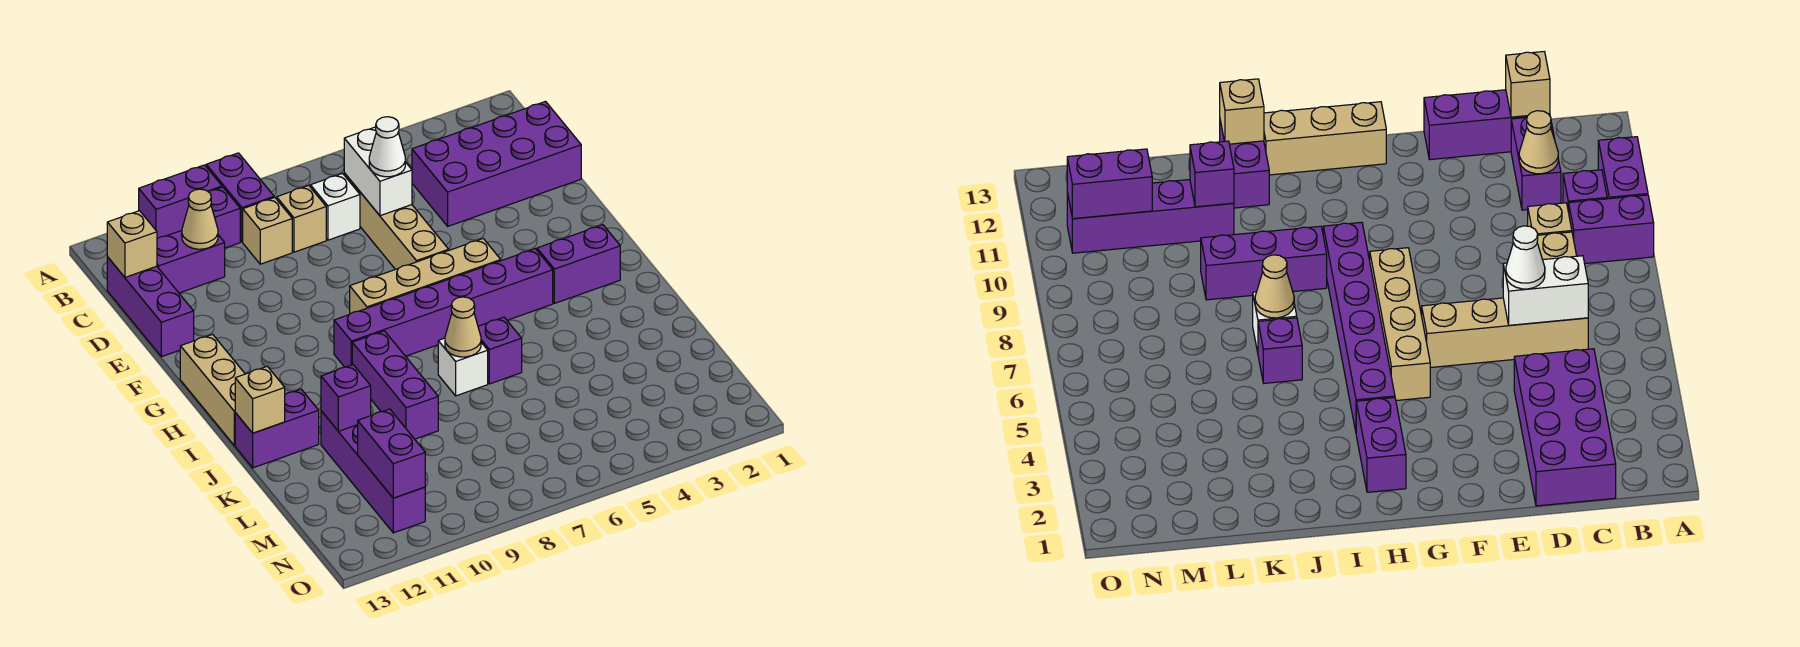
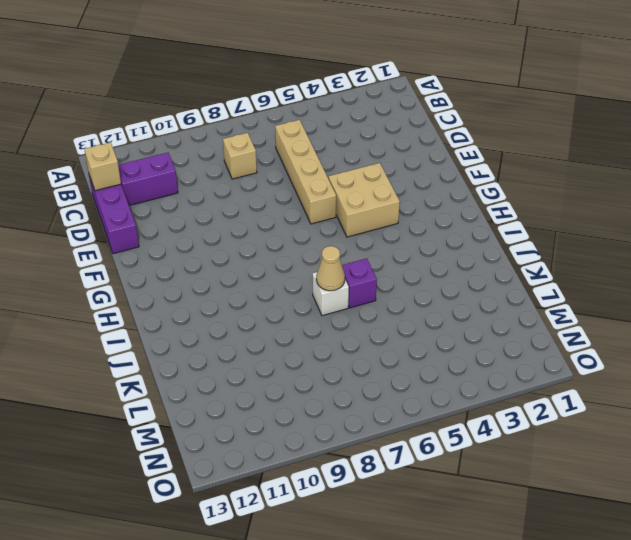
tan brick F4:G5 level 1 -> tan brick G5:G8 level 1
none -> purple brick A9:B9 level 1
none -> purple brick A10:A11 level 1
none -> purple brick B10 level 1

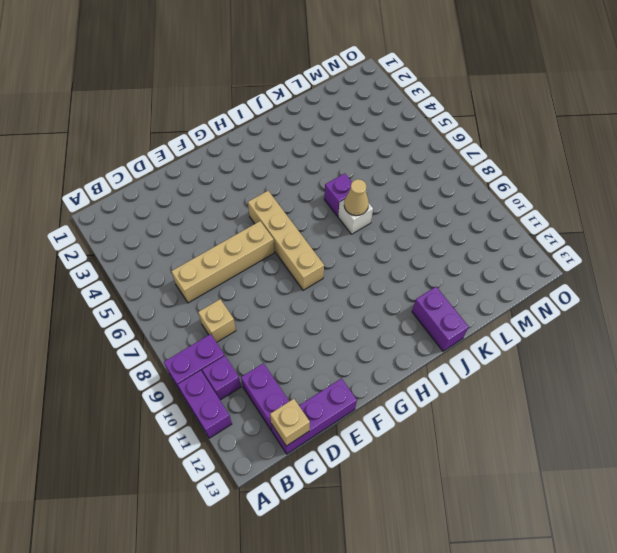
none -> purple brick C1:D4 level 1
none -> white brick C7 level 1
none -> tan brick C9 level 1

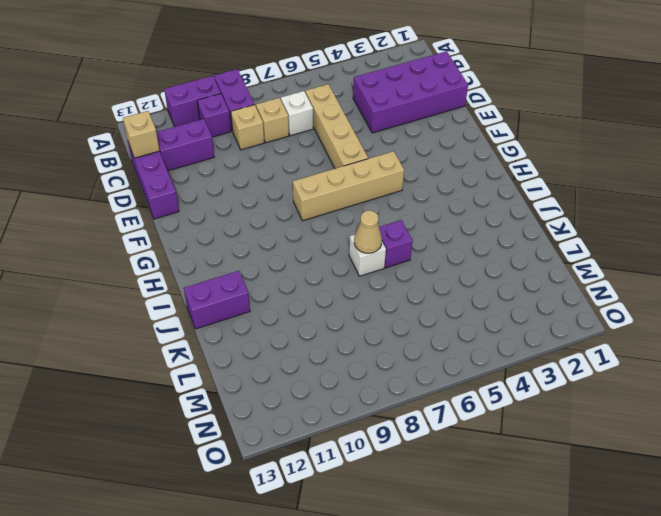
none -> tan brick G13:I13 level 1
none -> purple brick H2:H3 level 1
none -> purple brick H4:H9 level 1

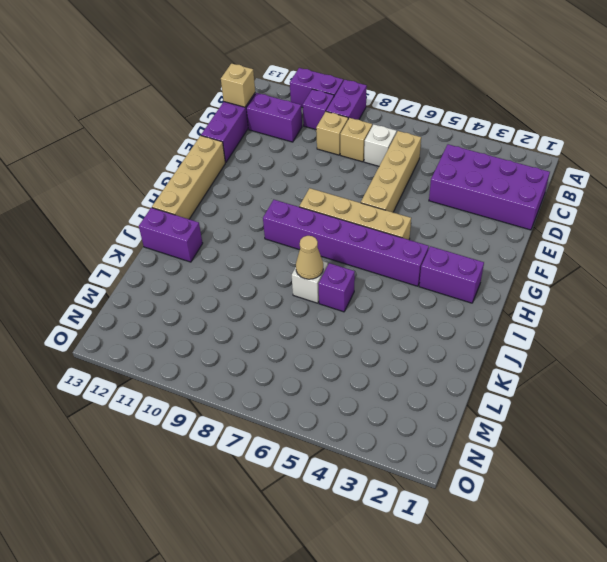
tan brick F13:I13 level 1 -> tan brick G13:I13 level 1
none -> purple brick I9:K9 level 1
none -> purple brick K11:N11 level 1
none -> white brick C6:D6 level 2

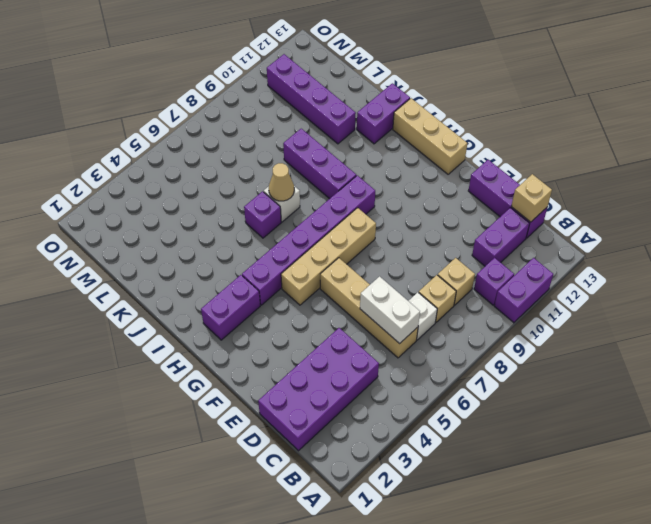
none -> purple brick A9:B9 level 1
none -> tan cone C11 level 2
none -> tan brick J13 level 2

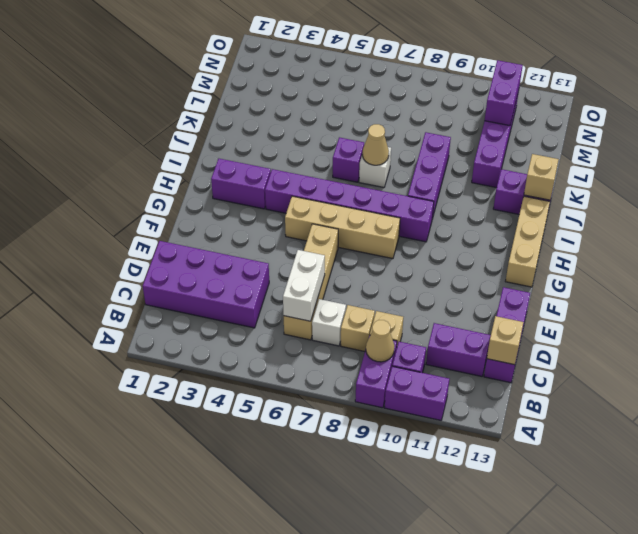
tan cone B9 level 2 -> tan cone C11 level 2
none -> purple brick K11 level 2
none -> white cone D6 level 3

